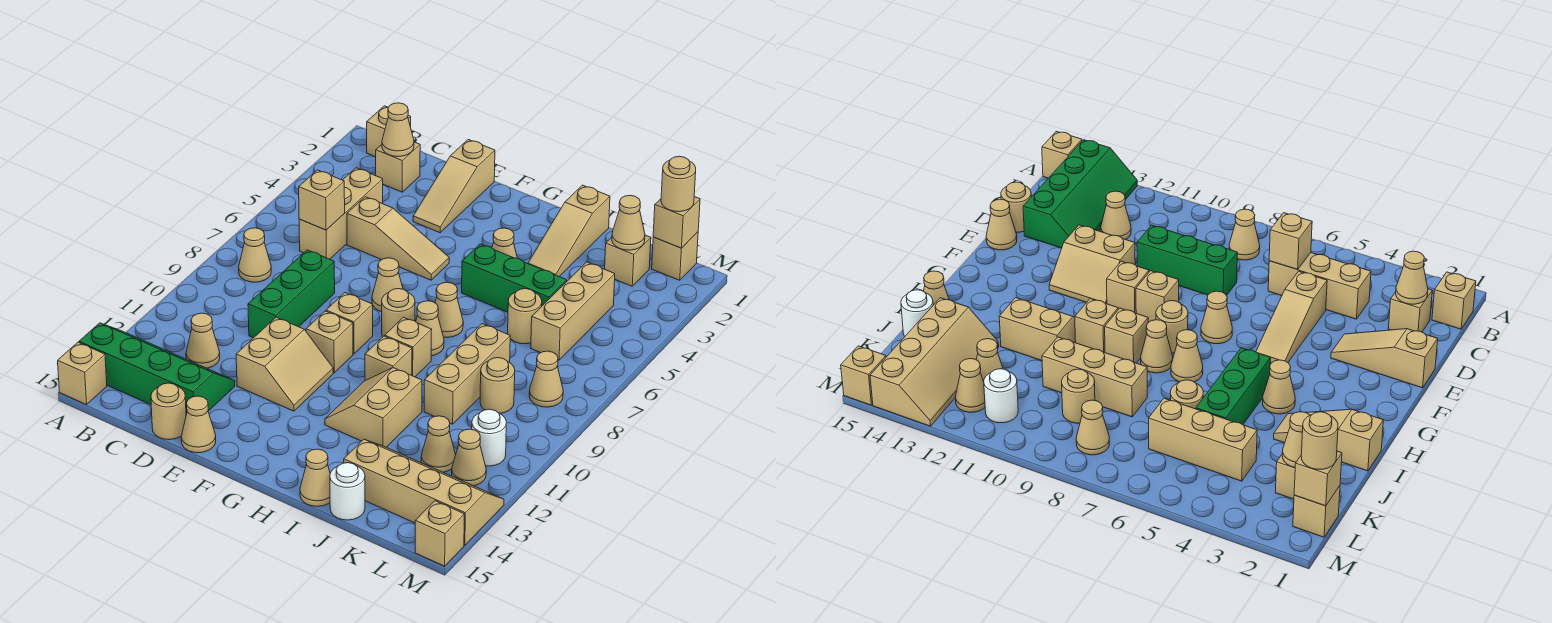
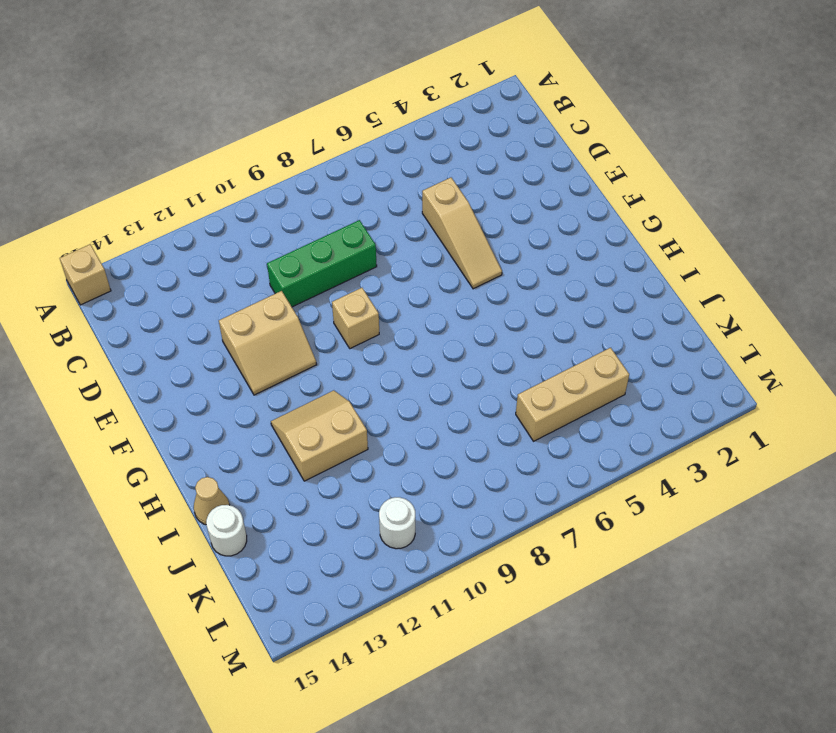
none -> green slope A13:D14 level 1 top 14
none -> tan brick B1 level 1
none -> tan cone B8 level 1
none -> tan brick C2 level 1

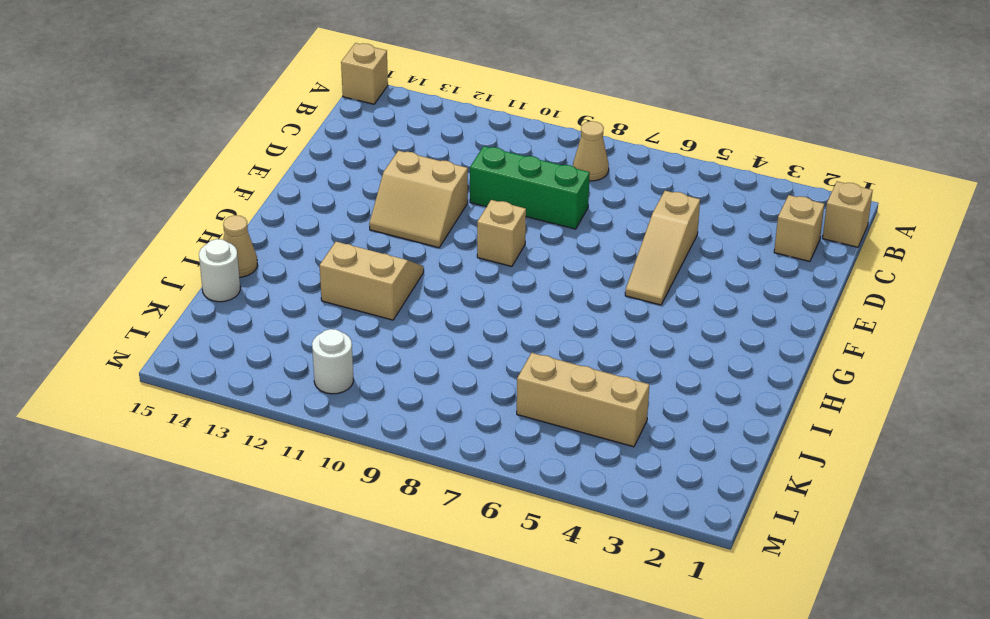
none -> green slope A13:D14 level 1 top 14
none -> tan brick C4:C6 level 1
none -> tan cone C12 level 1
none -> tan round brick D15 level 1

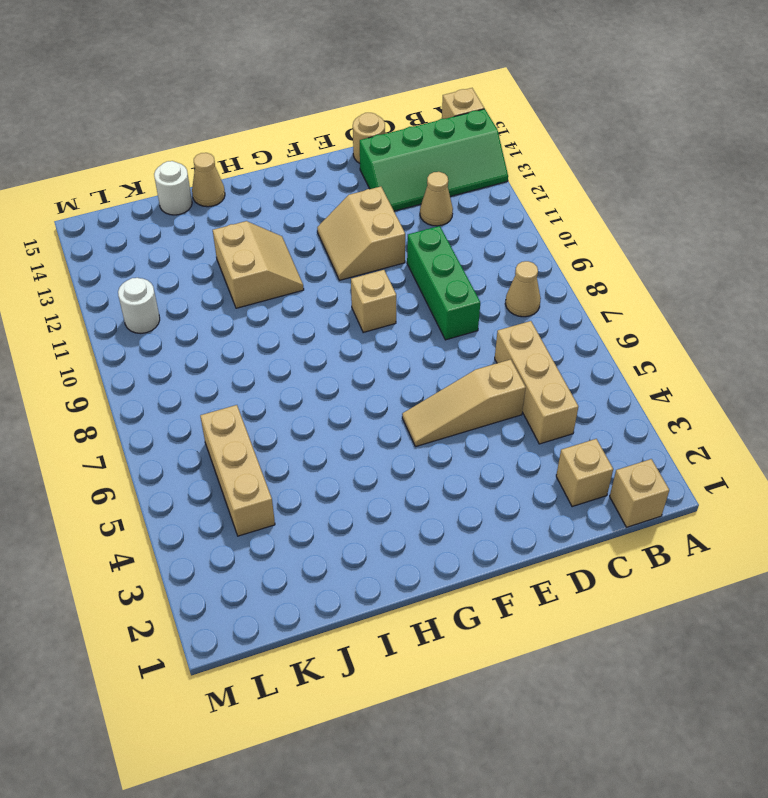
none -> tan slope E1:E3 level 1 top 1
none -> tan cone E15 level 1
none -> tan cone F7 level 1
none -> tan brick F10 level 1

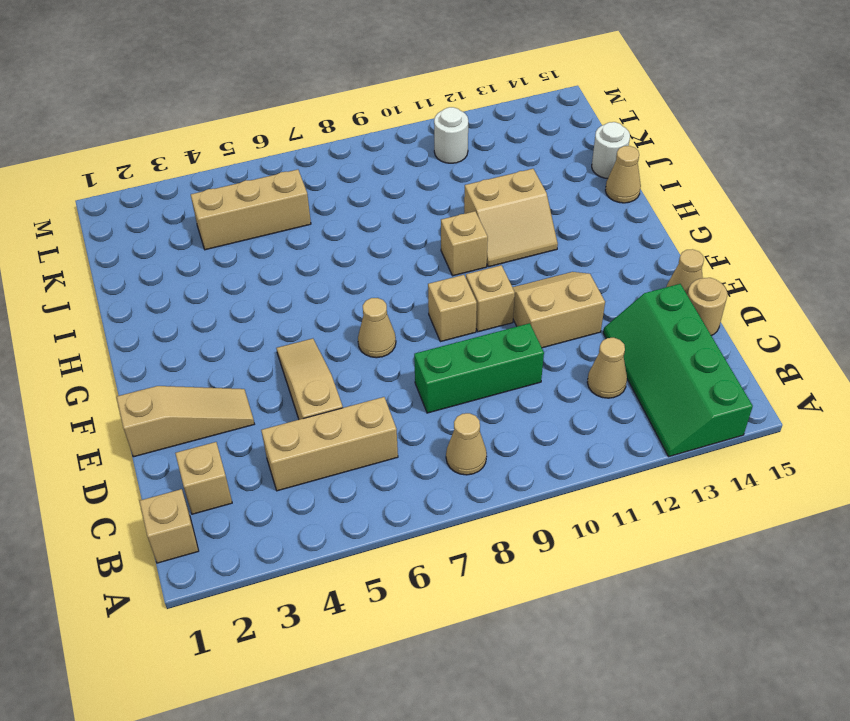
none -> tan brick A15 level 1
none -> tan round brick G8 level 1
none -> tan cone H4 level 1
none -> green brick H5:J5 level 1

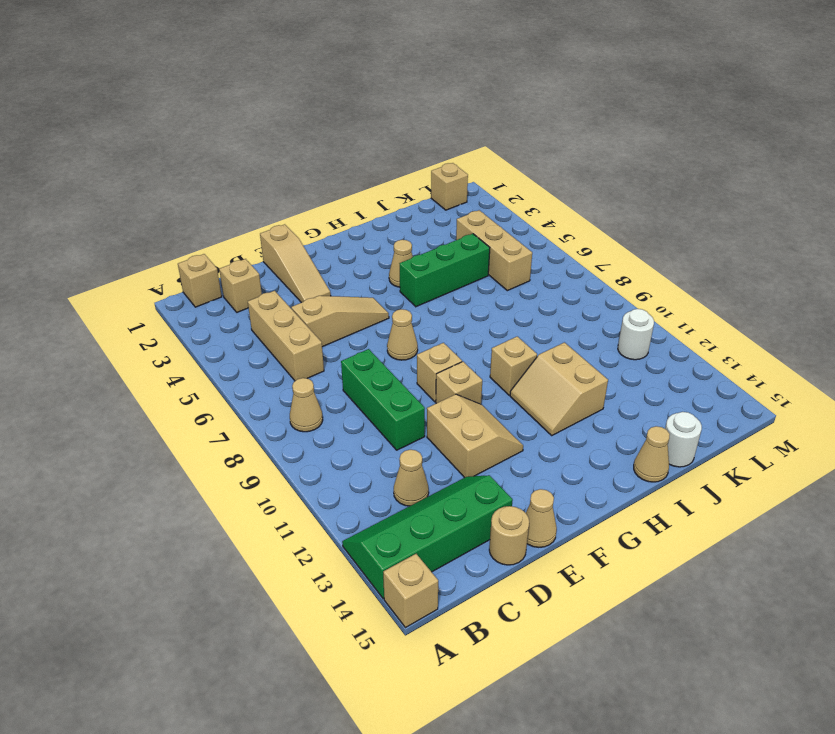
none -> tan round brick G8 level 1
none -> tan cone H7 level 1
none -> tan cone H8 level 1
none -> tan brick H9 level 1

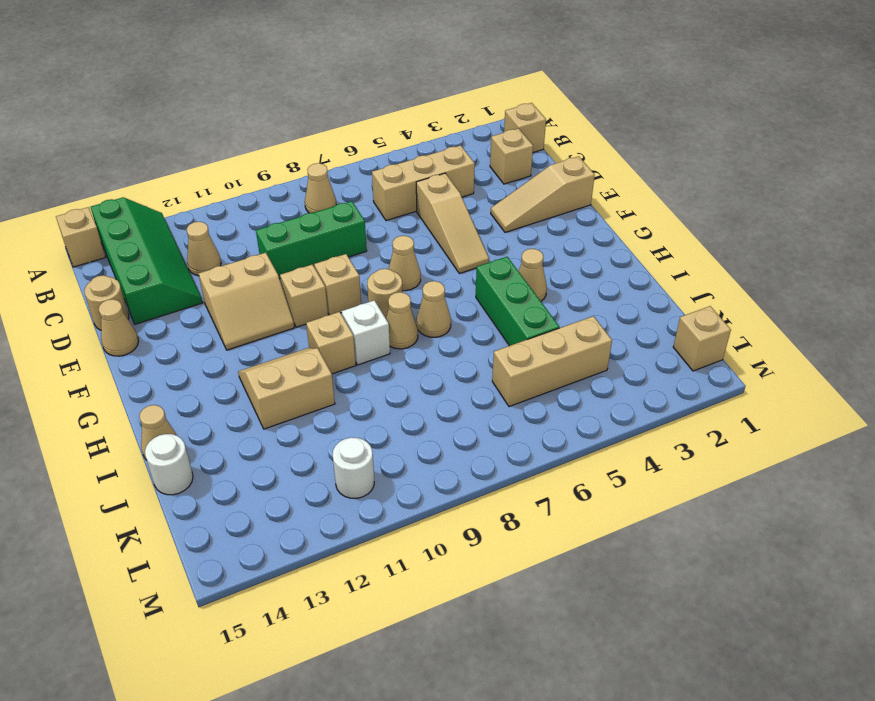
white brick H9 level 1 -> tan brick H9 level 1
none -> tan slope I1:I3 level 1 top 1
none -> tan round brick J6 level 1
none -> tan brick J8:J10 level 1
none -> tan slope J13:M14 level 1 top 14

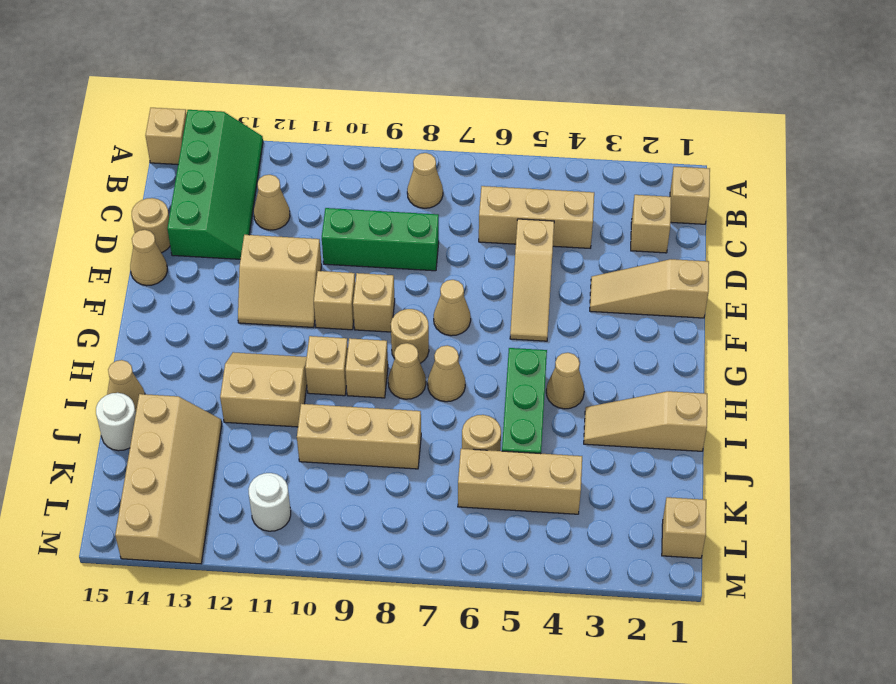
none -> tan brick K2 level 1
none -> tan round brick K9 level 1
none -> tan cone K12 level 1
none -> tan cone L8 level 1

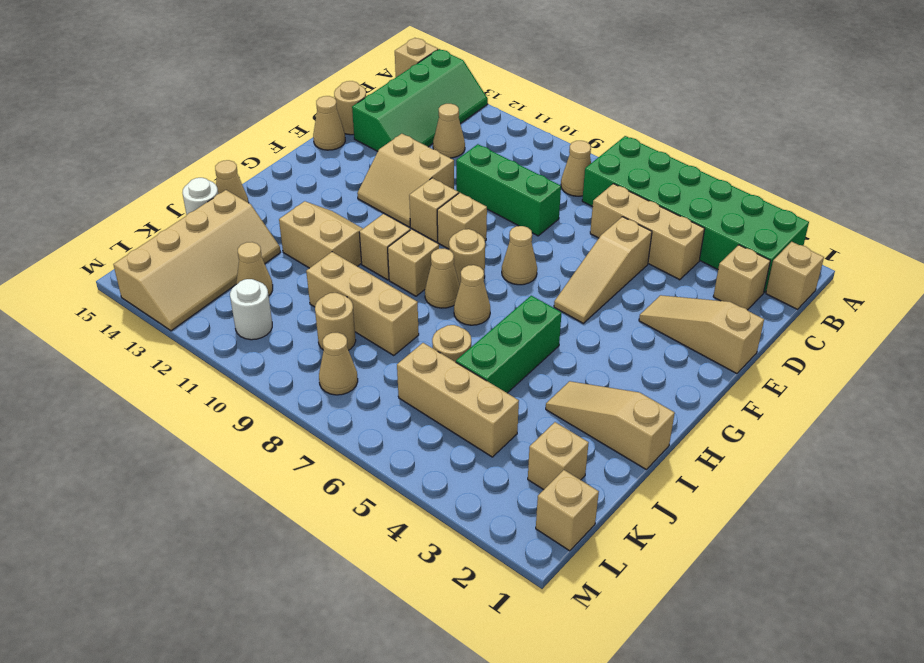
green brick A2:B7 level 1 -> none
none -> tan cone H4 level 1
none -> tan cone L12 level 1
none -> tan brick M15 level 1
none -> tan cone C2 level 2

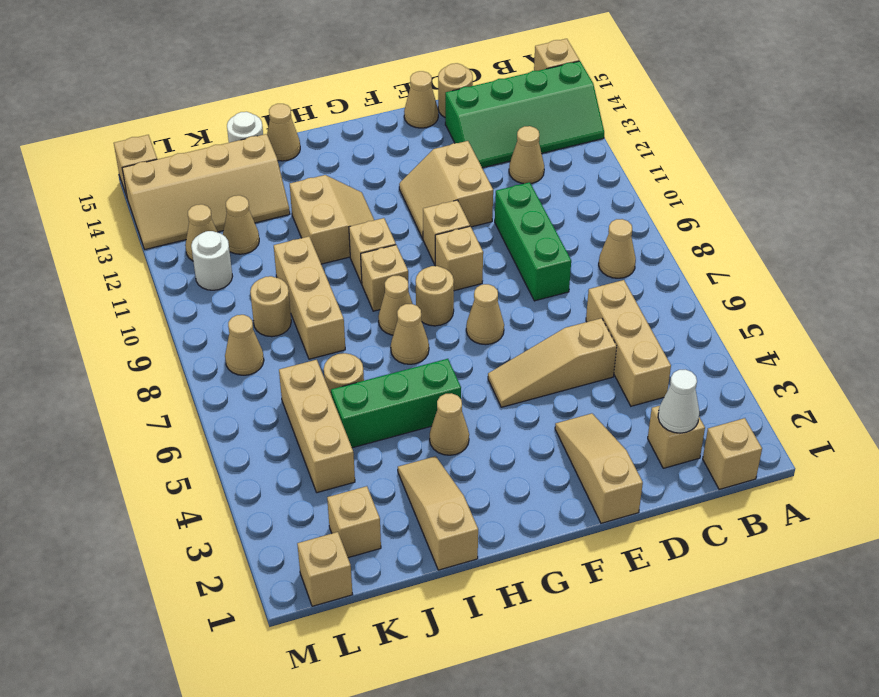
white cone C2 level 2 -> tan cone C2 level 2
none -> tan brick C6 level 2
none -> tan cone K2 level 2
none -> tan brick L1 level 2
none -> tan round brick L1 level 3

